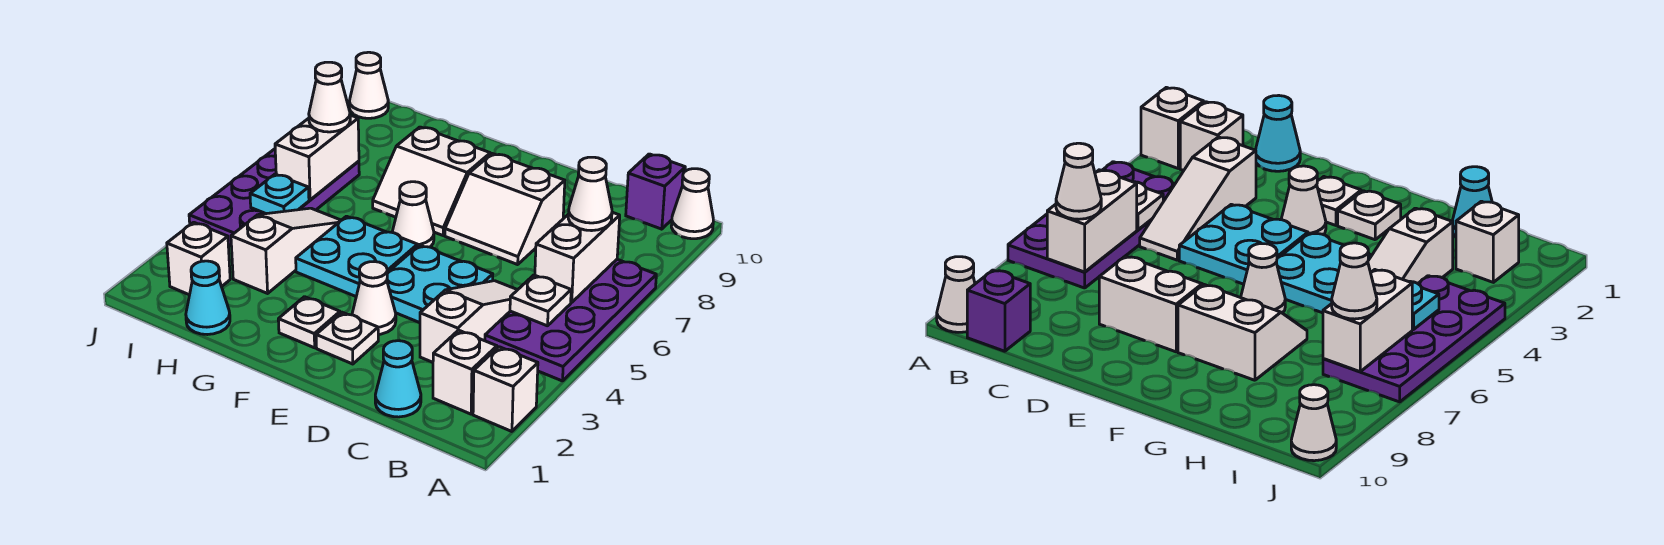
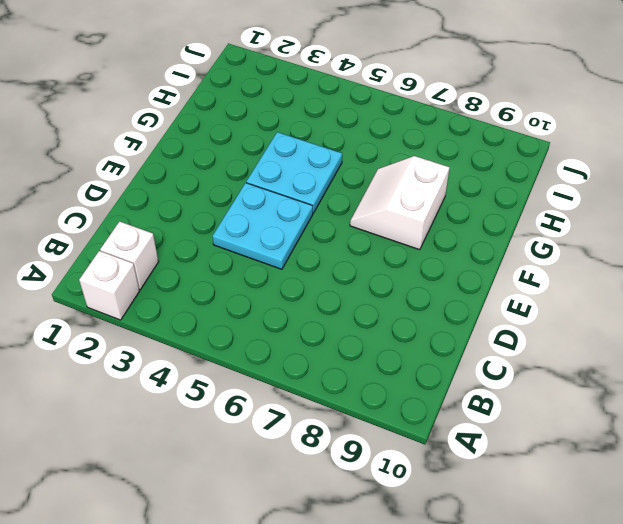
none -> purple plate A4:B7 level 1
none -> white cone A10 level 1
none -> purple brick B10 level 1

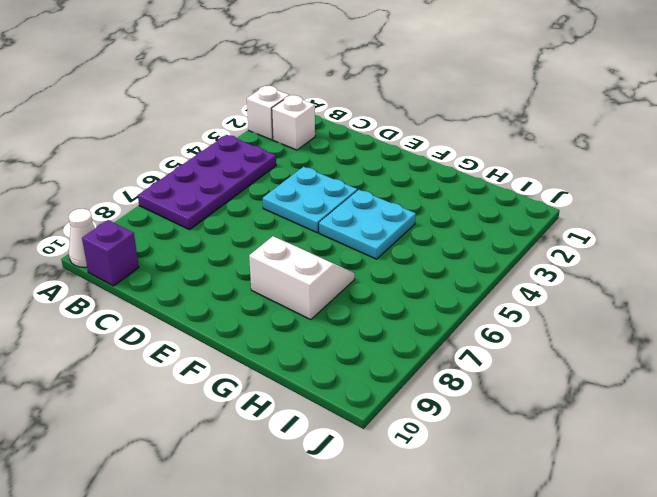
none -> cyan cone C1 level 1
none -> white slope C3:C5 level 1 top 3
none -> white slope D7:E8 level 1 top 8

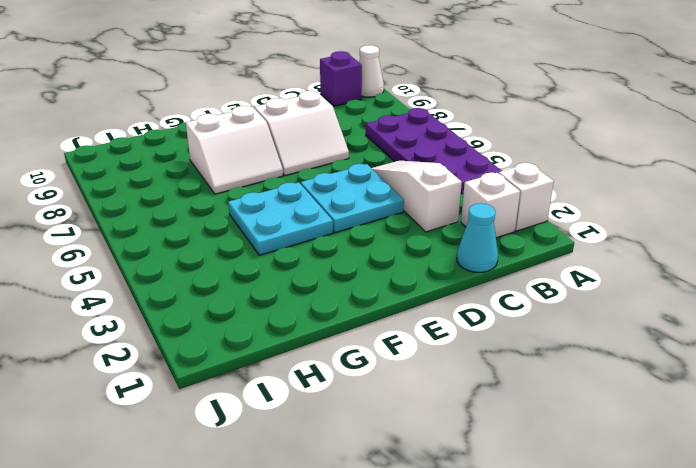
none -> white plate E2 level 1
none -> white cone E3 level 1
none -> white plate F2 level 1

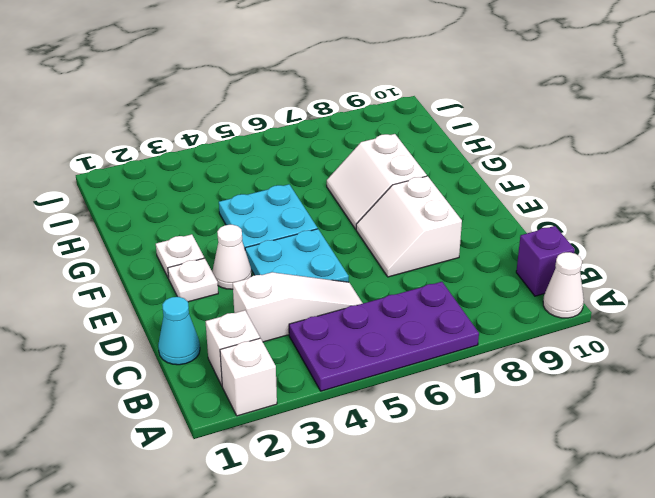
none -> white cone F6 level 1
none -> cyan cone H1 level 1
none -> white slope H3:H5 level 1 top 3

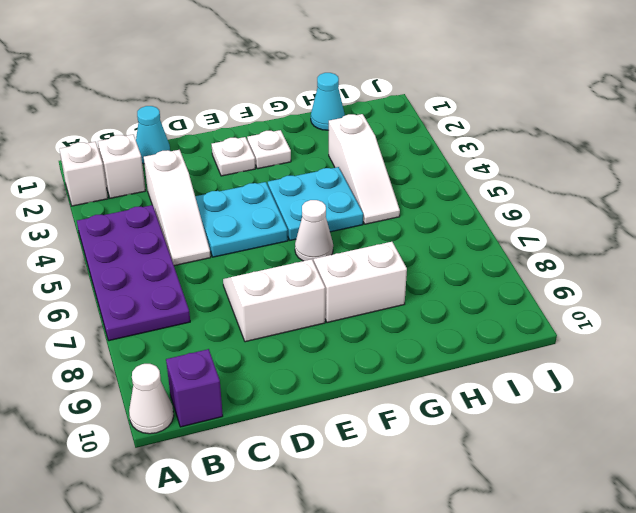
none -> white cone E3 level 1
none -> white brick I2 level 1
none -> purple plate I4:J7 level 1

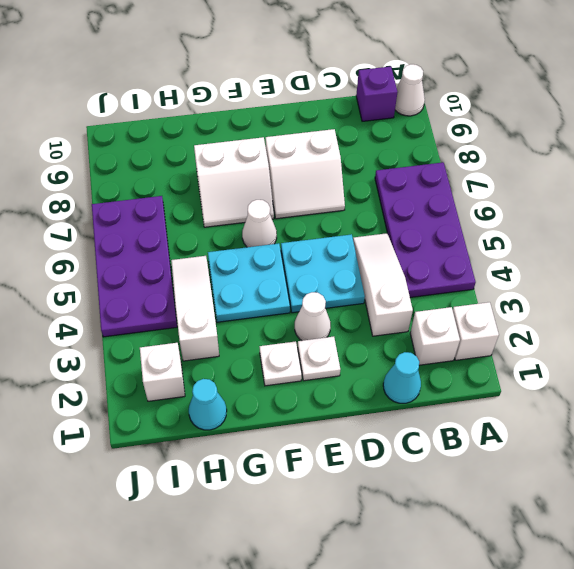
none -> white cone J10 level 1
none -> white plate B5 level 2
none -> white brick B6:B7 level 2

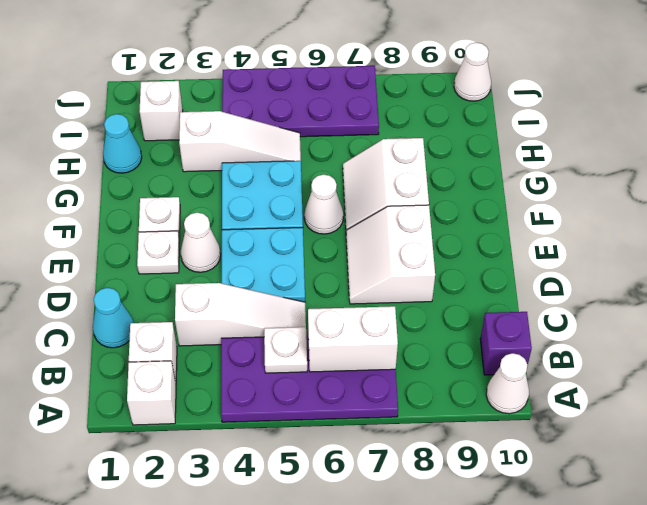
none -> cyan plate I5 level 2
none -> white brick I6:I7 level 2
none -> white cone B7 level 3

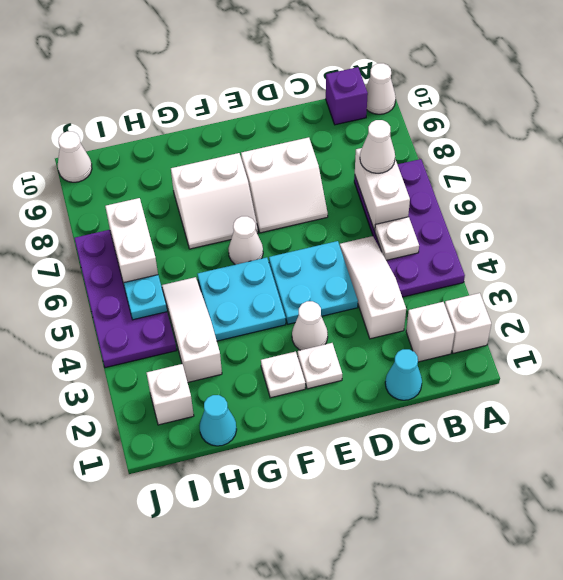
none -> white cone I7 level 3

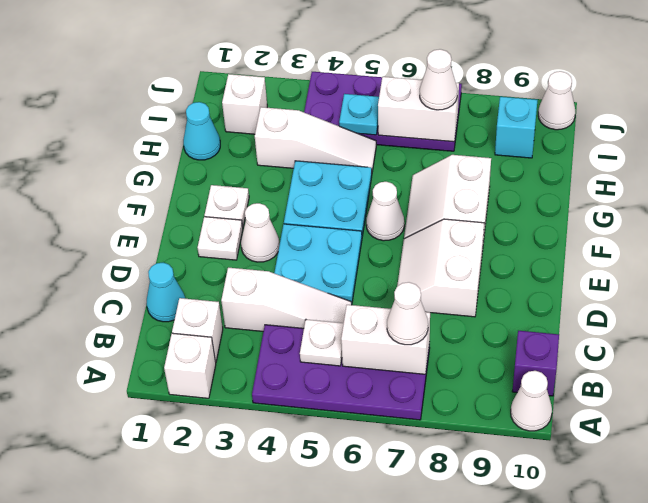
cyan brick I9 level 1 -> none

